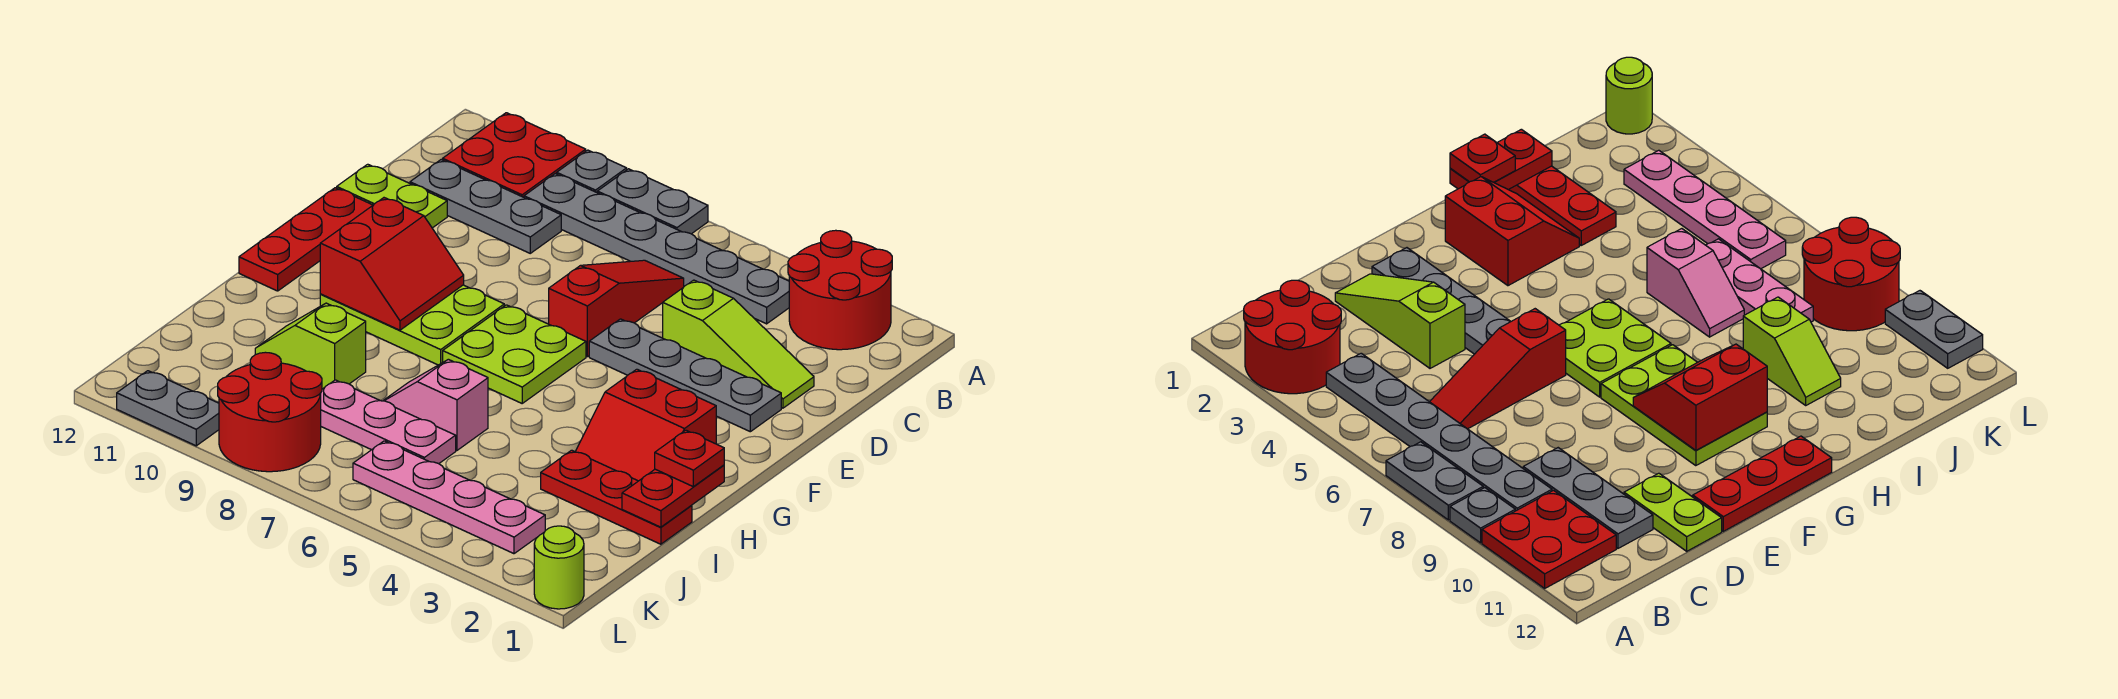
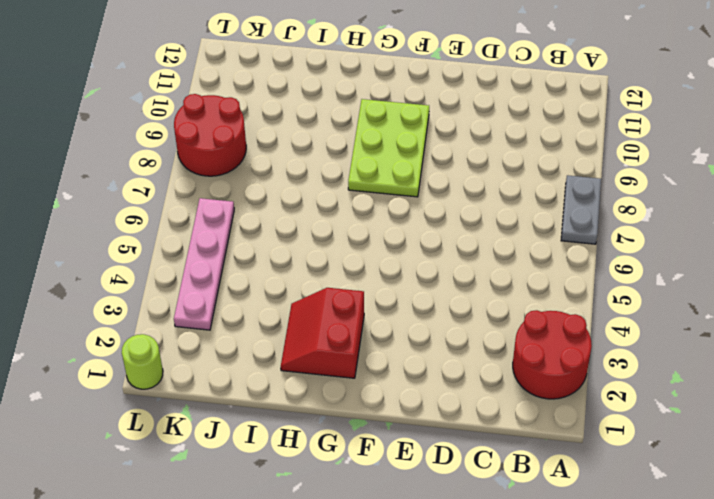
none -> grey plate A9 level 1
none -> red plate A10:B11 level 1
none -> grey plate B4:B9 level 1

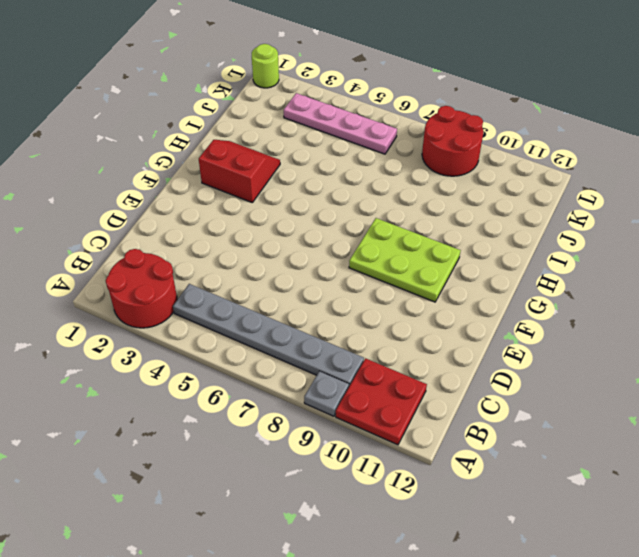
none -> grey plate A7:A8 level 1
none -> red slope C6:E6 level 1 top E
none -> grey plate C9:C11 level 1

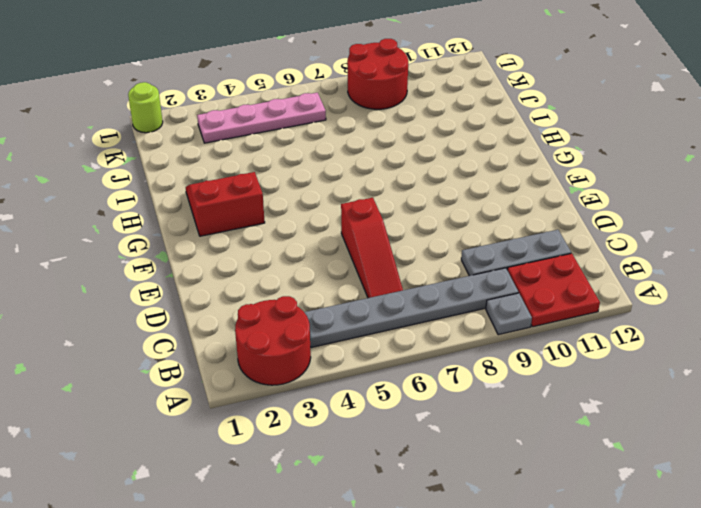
none -> grey plate A7:A8 level 1
none -> lime slope D2:D4 level 1 top 4
none -> lime plate D11:D12 level 1

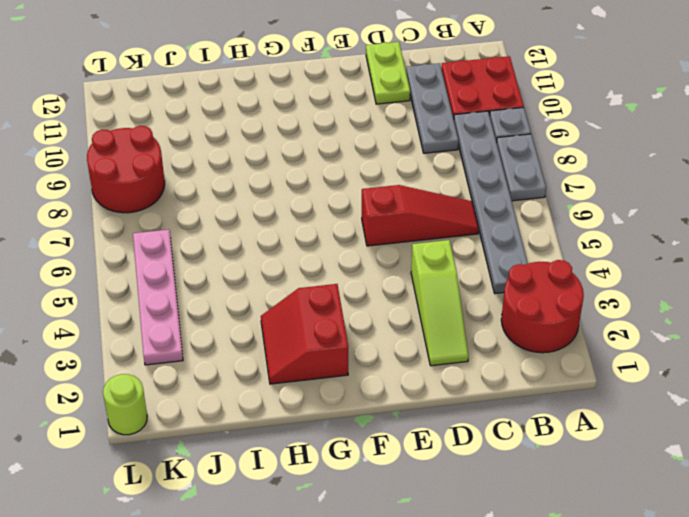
none -> grey plate E2:E5 level 1
none -> red plate E12:G12 level 1
none -> lime plate F6:G7 level 1

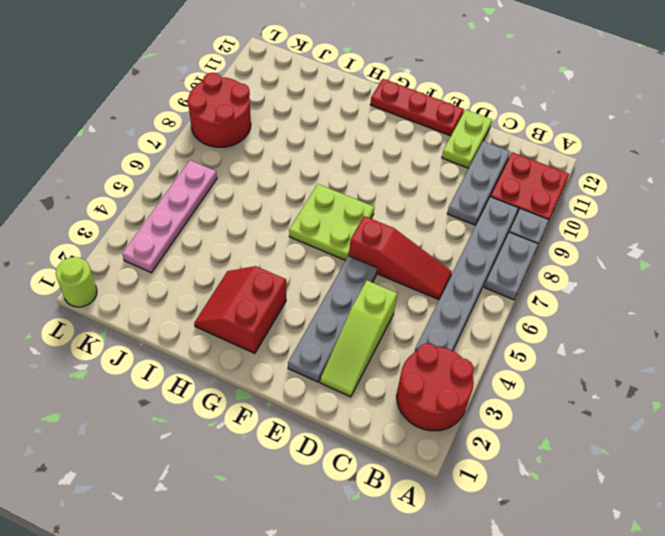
none -> lime plate F8:G10 level 1
none -> red plate I1:I3 level 1
none -> pink slope I6:I7 level 1 top 6

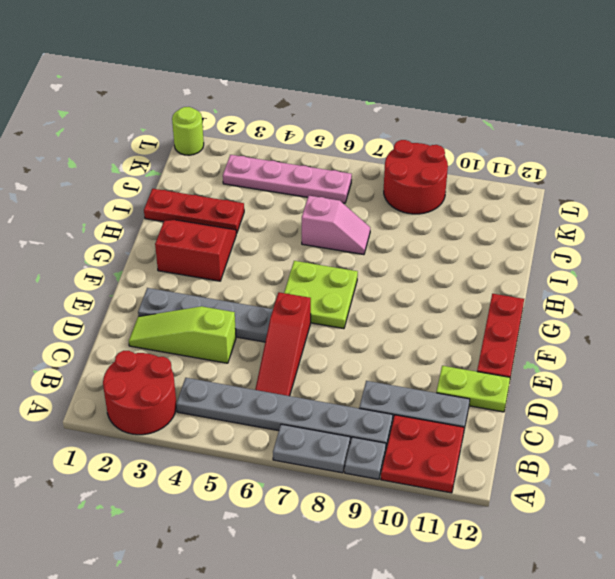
none -> lime plate F8:G10 level 1
none -> lime slope I9:I10 level 1 top 9
none -> pink plate J6:J8 level 1

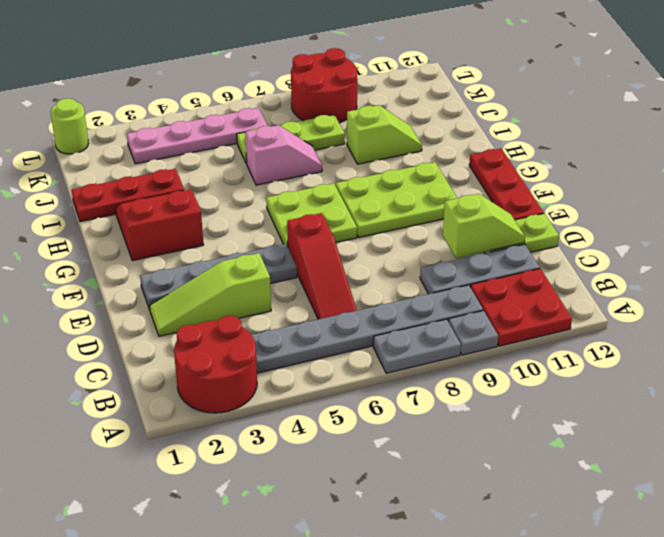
lime slope D10:D11 level 2 top 10 -> none
lime plate J6:J8 level 1 -> pink plate J6:J8 level 1
none -> grey plate L10:L11 level 1
none -> red slope F9:G10 level 2 top 10
none -> red plate H1:I1 level 2

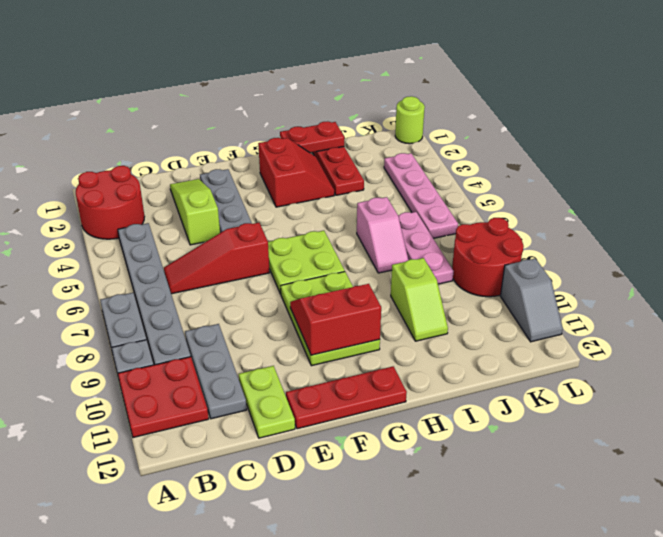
grey slope L10:L11 level 1 top 10 -> grey plate L10:L11 level 1
none -> red plate H1 level 3

